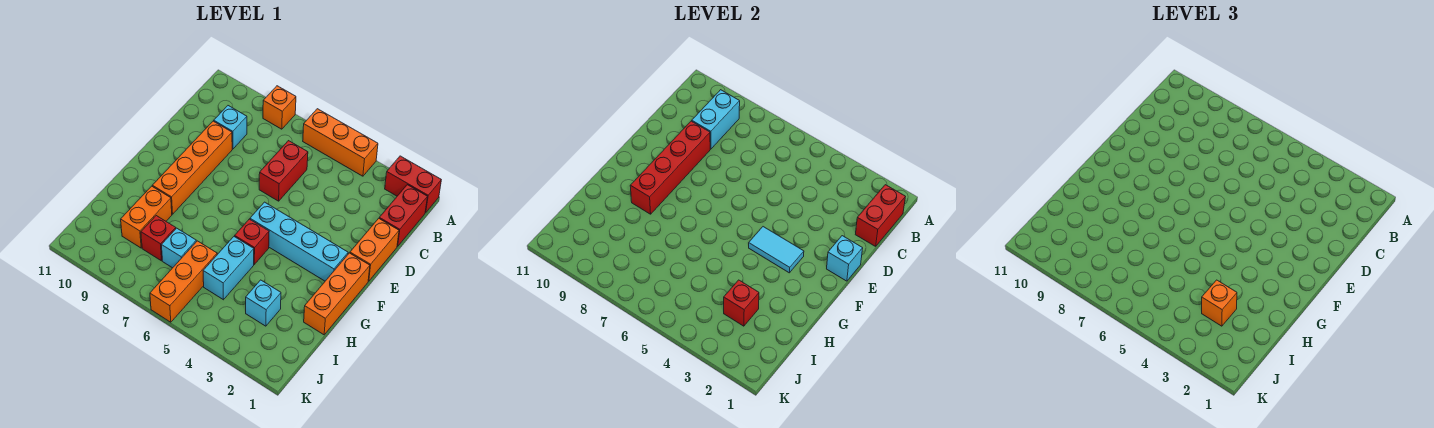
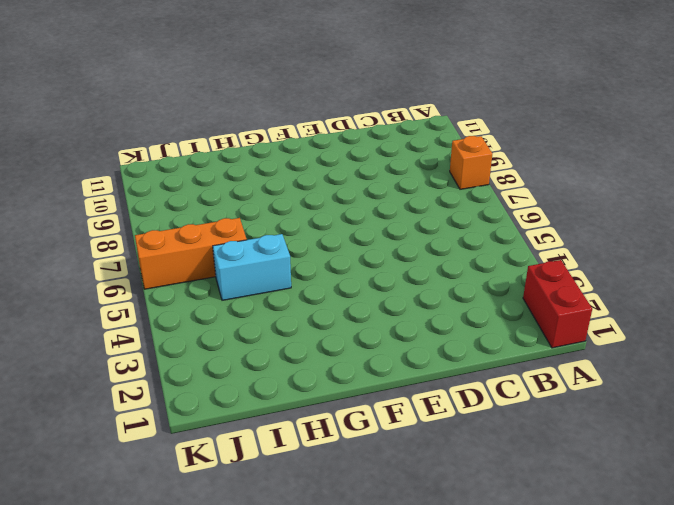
none -> orange brick A4:A6 level 1
none -> red brick B1:C1 level 1
none -> red brick C6:D6 level 1

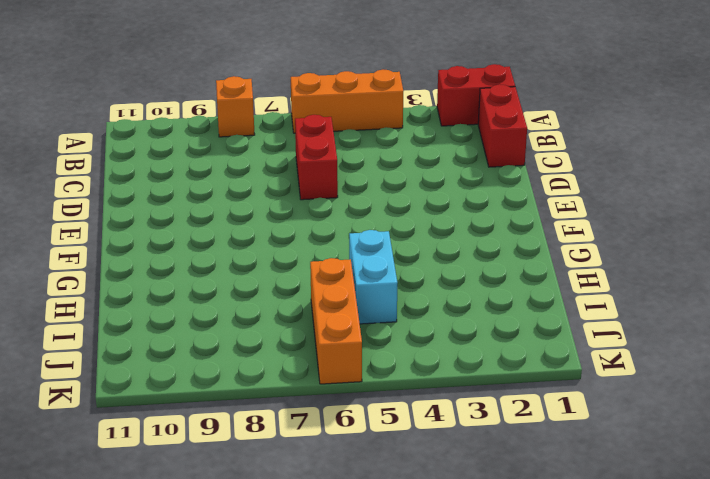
none -> cyan brick C9 level 1
none -> orange brick D1:E1 level 1
none -> orange brick D9:G9 level 1

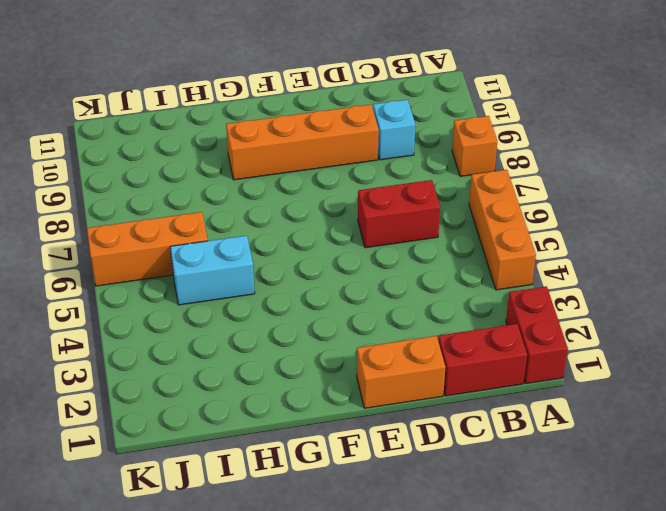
none -> orange brick F1:H1 level 1
none -> cyan brick F2:F5 level 1
none -> red brick G5 level 1

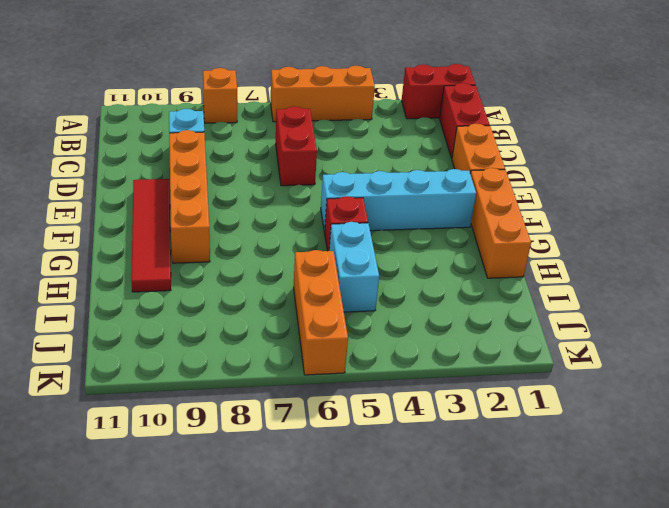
red tile E10:H10 level 1 -> none
none -> orange brick H9:I9 level 1
none -> cyan brick I3 level 1
none -> cyan brick I7 level 1

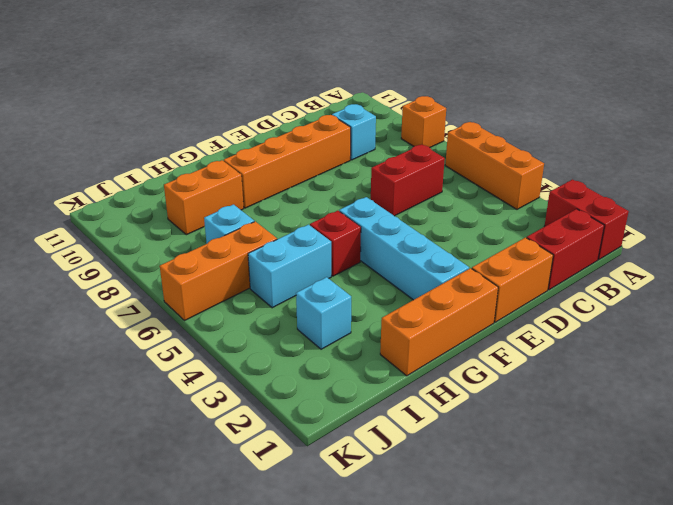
none -> red brick I8 level 1
none -> red brick B1:C1 level 2
none -> cyan brick B9:C9 level 2

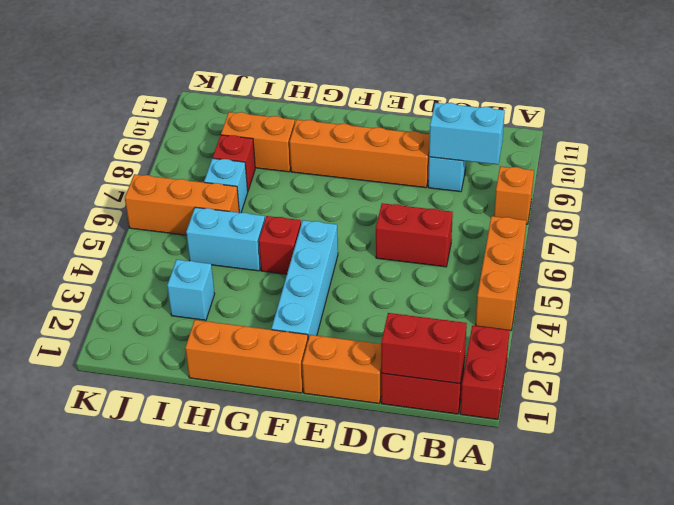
none -> red brick D9:G9 level 2
none -> cyan brick E1 level 2
none -> cyan tile F3:F4 level 2

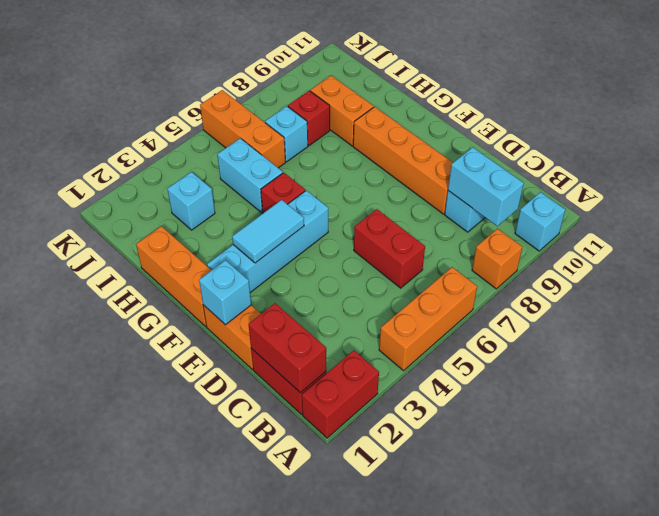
cyan brick A10 level 1 -> none
none -> red brick D9:G9 level 2
none -> red brick I3 level 2
none -> orange brick I3 level 3

